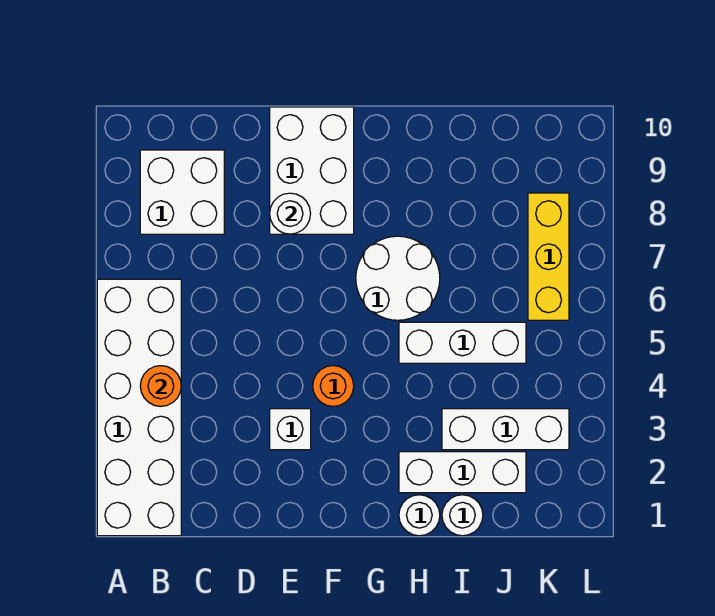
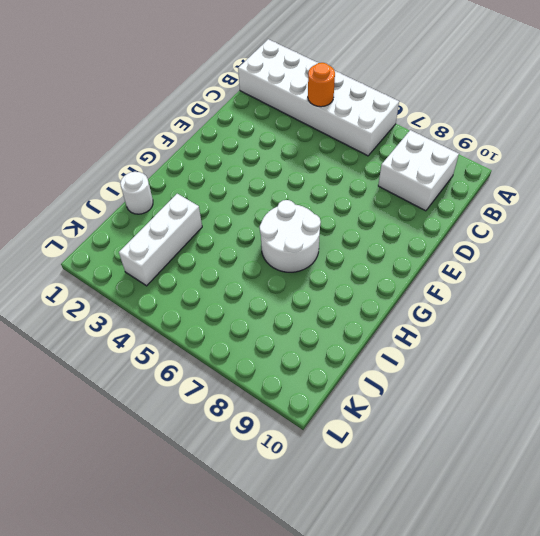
none -> white brick E3 level 1
none -> white brick E8:F10 level 1
none -> orange round brick F4 level 1

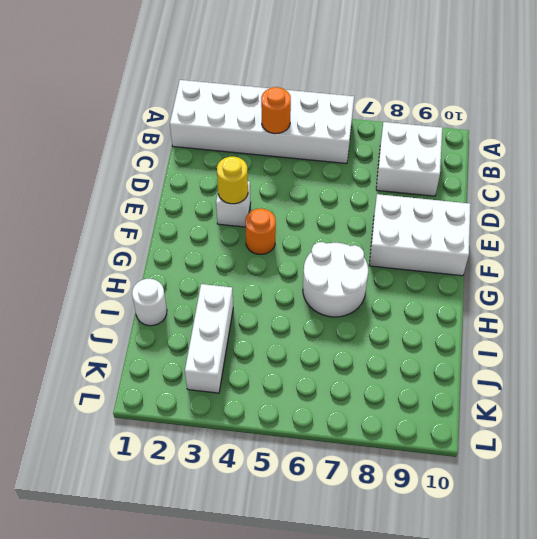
yellow round brick E3 level 2 -> none
none -> white round brick H1 level 1
none -> white brick H2:J2 level 1
none -> white brick H5:J5 level 1

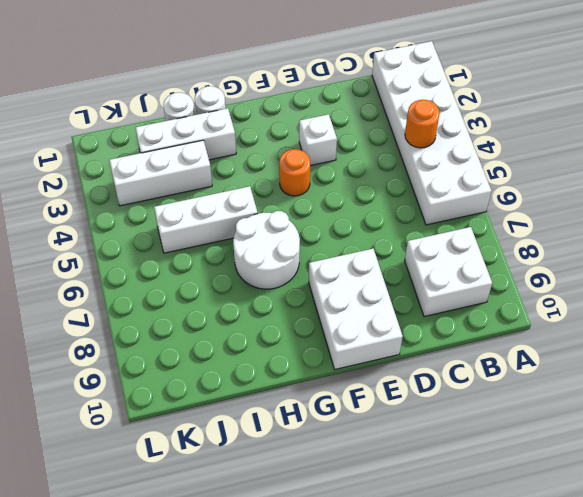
none -> yellow brick K6:K8 level 1
none -> white round brick E8 level 2

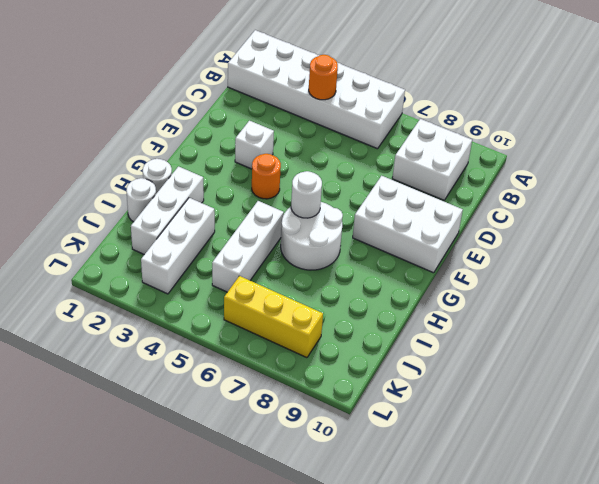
white round brick G6 level 2 -> white round brick E8 level 2

